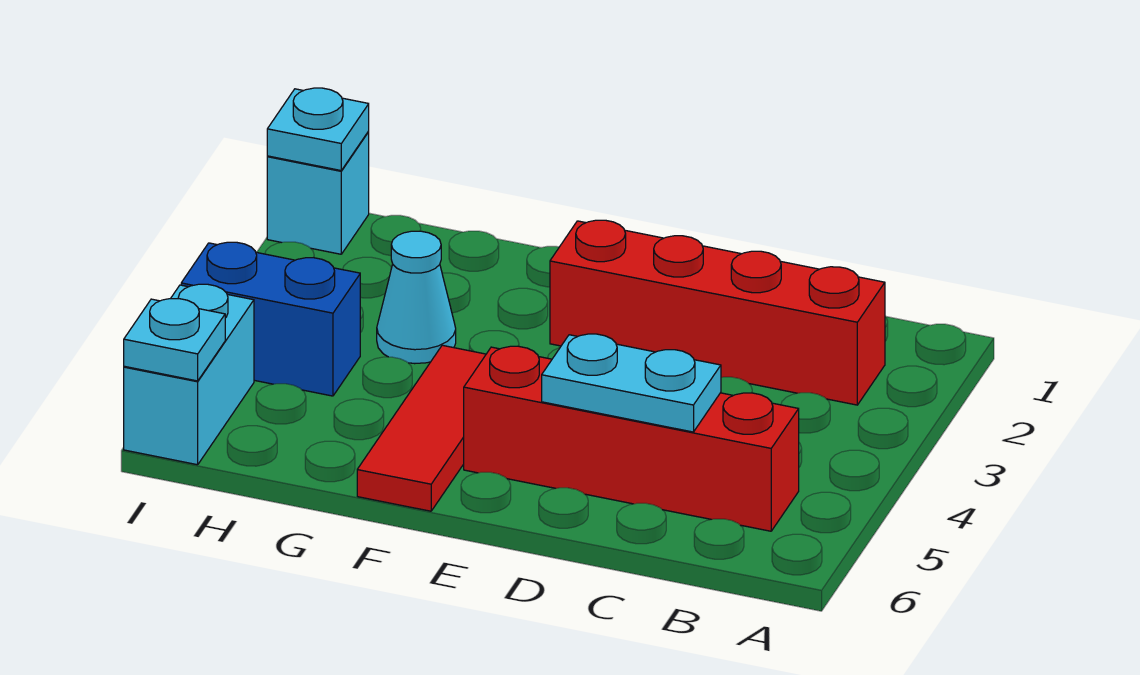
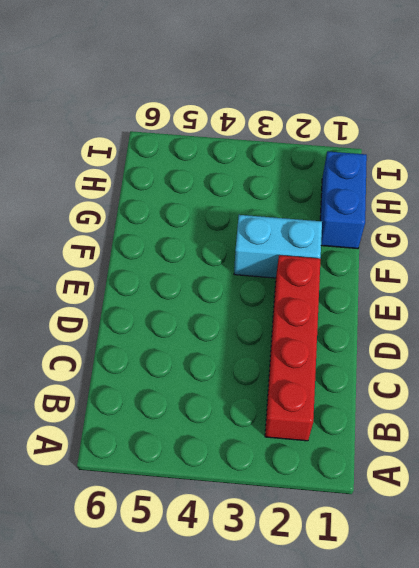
cyan brick F2:F3 level 1 -> cyan brick I5:I6 level 1
blue brick G1:H1 level 1 -> blue brick H4:I4 level 1
none -> red brick B5:E5 level 1
none -> red tile F4:F6 level 1

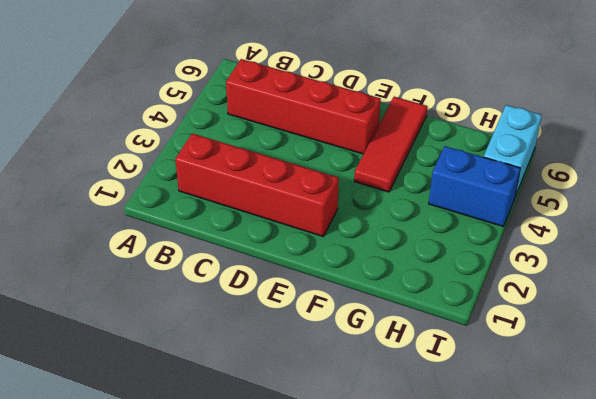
none -> cyan cone G3 level 1
none -> cyan brick I1 level 1

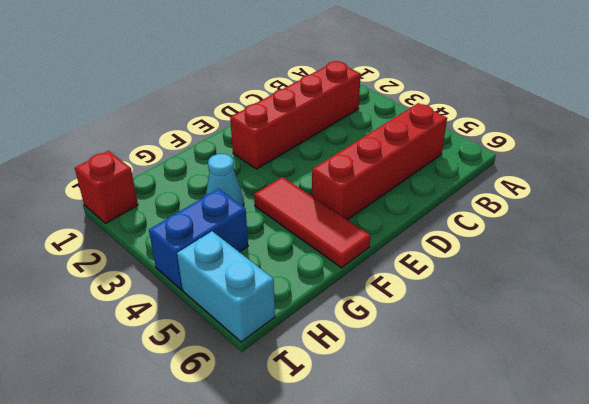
red brick I1 level 1 -> cyan brick I1 level 1
none -> cyan plate C5:D5 level 2
none -> cyan plate I1 level 2

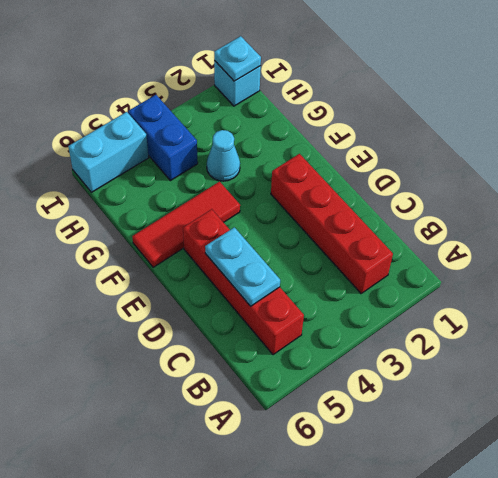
none -> cyan plate I6 level 2

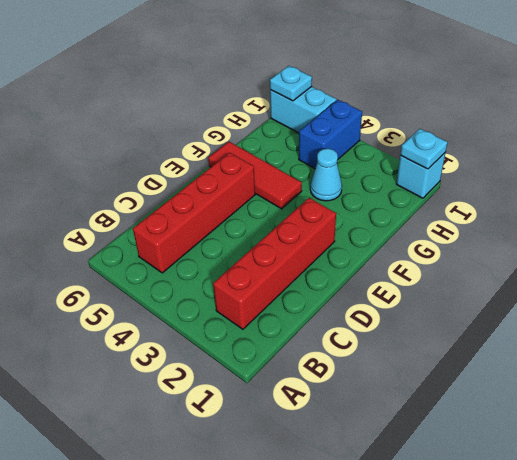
none -> cyan plate C5:D5 level 2

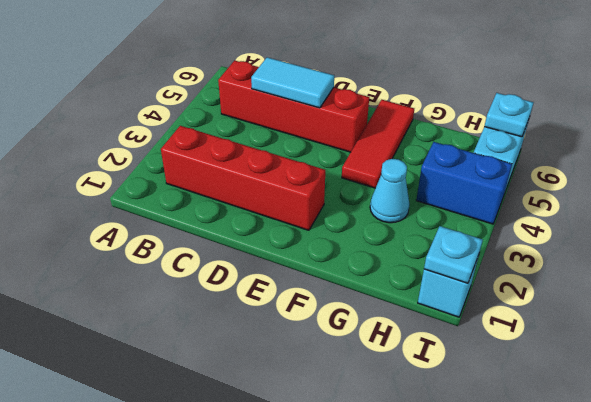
cyan tile C5:D5 level 2 -> cyan plate C5:D5 level 2

